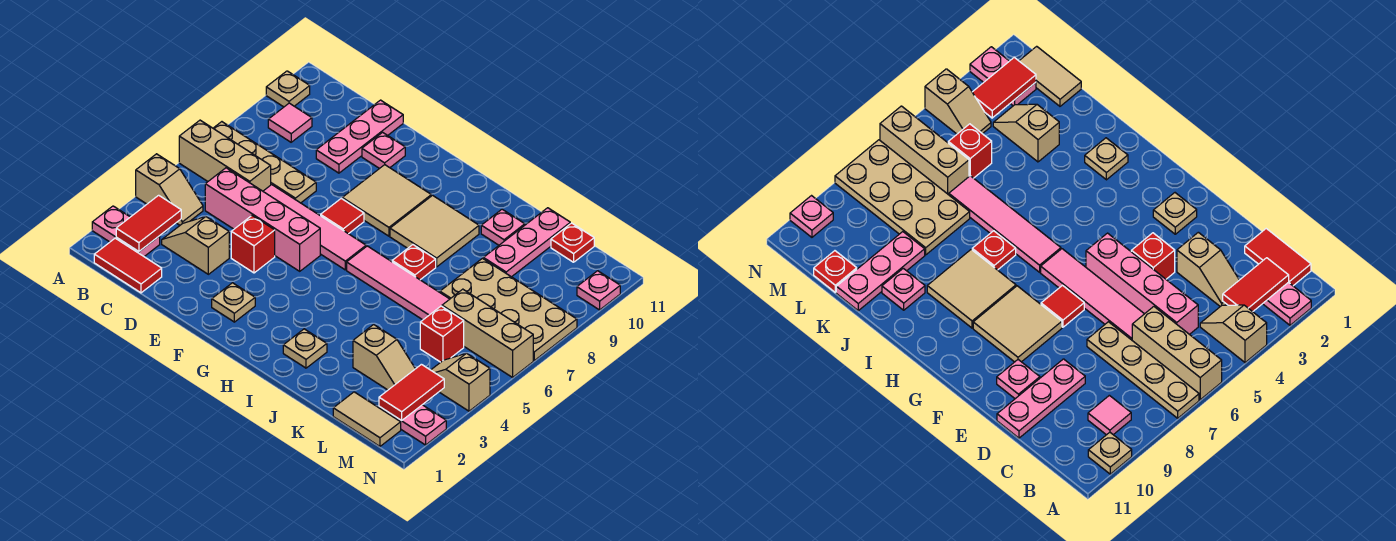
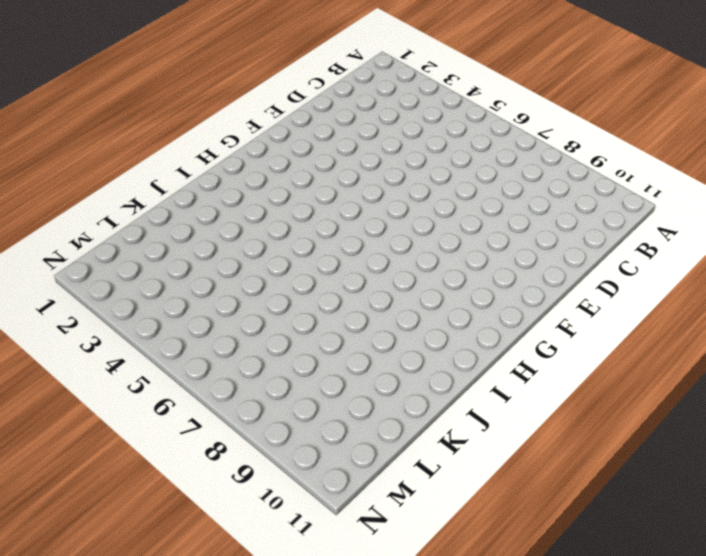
none -> pink plate A2:B2 level 1
none -> tan slope A4:B4 level 1 top A
none -> tan brick A6:C6 level 1
none -> tan plate A7:D7 level 1

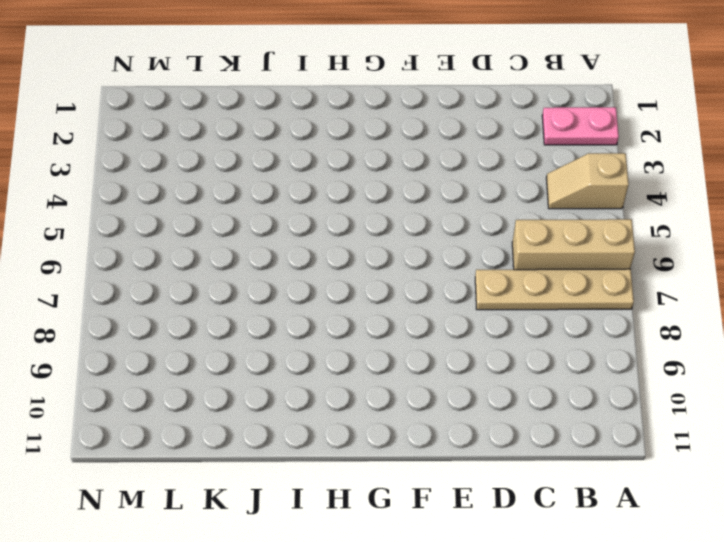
none -> tan plate A10 level 1
none -> red tile B1:C1 level 1
none -> pink tile B9 level 1
none -> tan slope C3:D3 level 1 top D

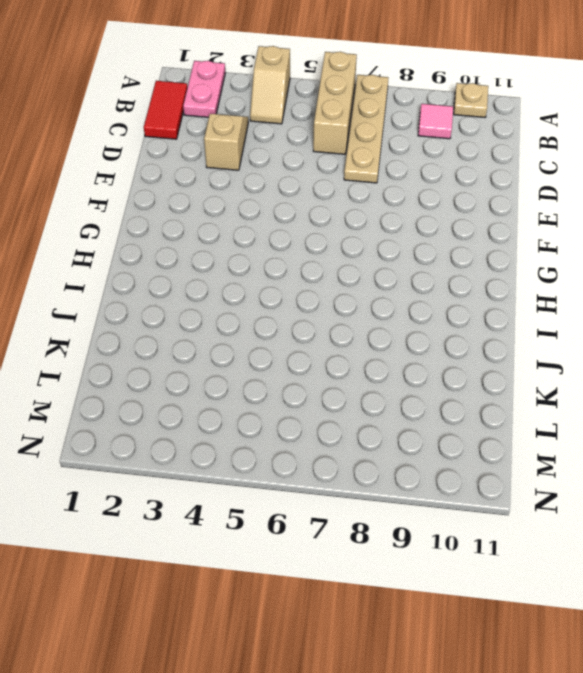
none -> pink brick C5:F5 level 1
none -> pink tile D6:G6 level 1
none -> pink plate D9:D11 level 1
none -> red brick E4 level 1

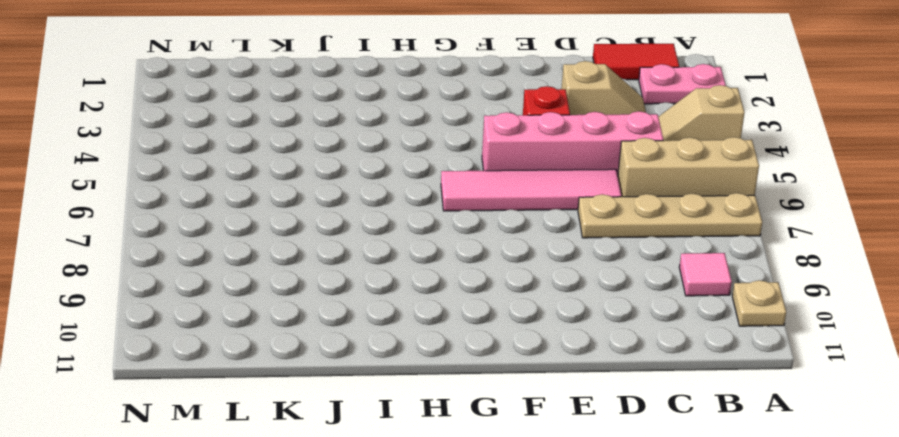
none -> pink plate D9:D11 level 1
none -> pink plate E10 level 1
none -> tan plate F2 level 1
none -> red tile F7 level 1

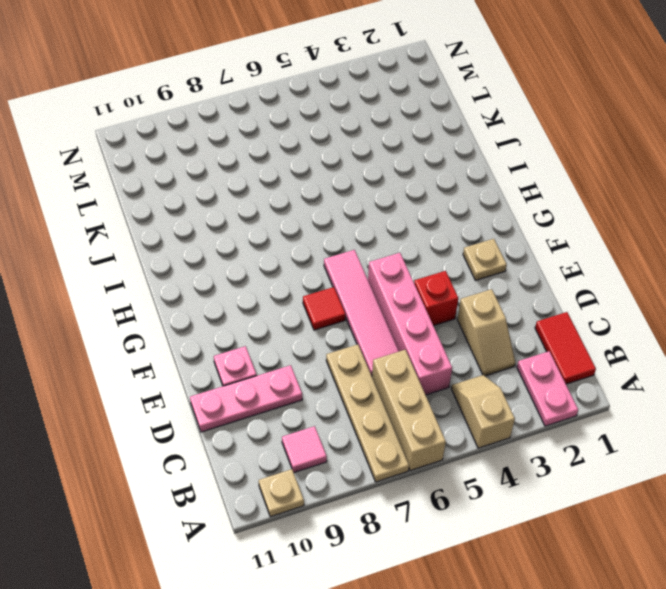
none -> tan tile F8:G9 level 1
none -> pink tile H6:K6 level 1
none -> tan tile H8:I9 level 1
none -> tan plate I2 level 1

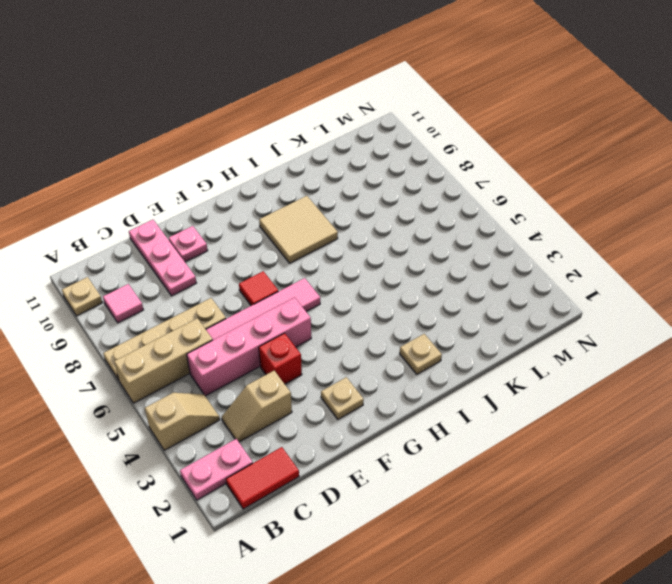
none -> tan tile F8:G9 level 1
none -> pink tile H6:K6 level 1
none -> red plate I7 level 1
none -> pink plate J10 level 1

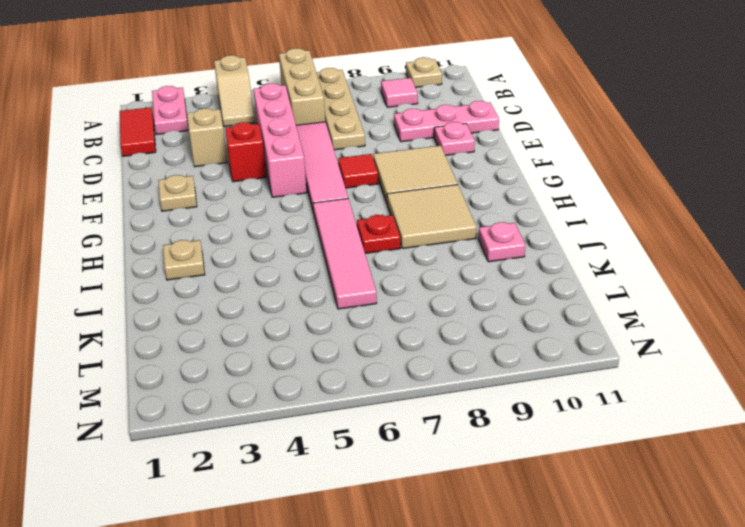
none -> tan slope K3:L3 level 1 top K
none -> tan plate K7:N8 level 1
none -> pink plate K9:K11 level 1
none -> tan tile L1:M1 level 1

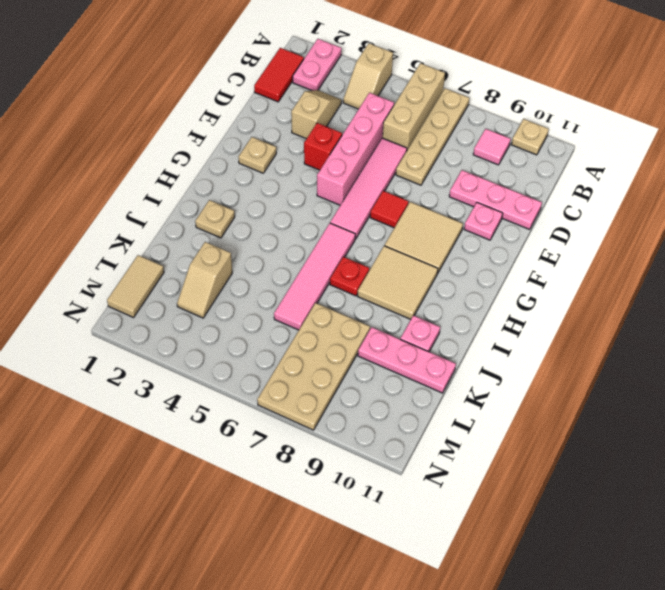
none -> red brick L5 level 1
none -> tan brick L6:N6 level 1
none -> red plate L11 level 1
none -> pink plate M2:N2 level 1

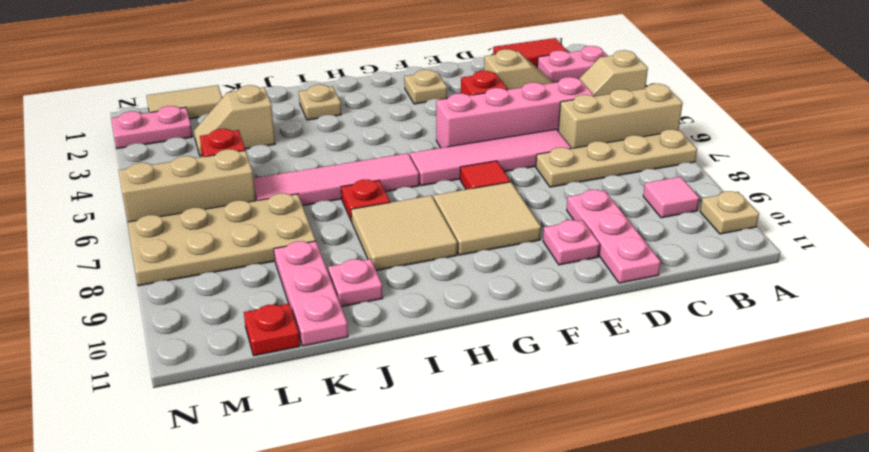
none -> tan slope M4:N4 level 1 top N
none -> pink plate N10 level 1
none -> red tile B2:B3 level 2
none -> red tile M2:M3 level 2

